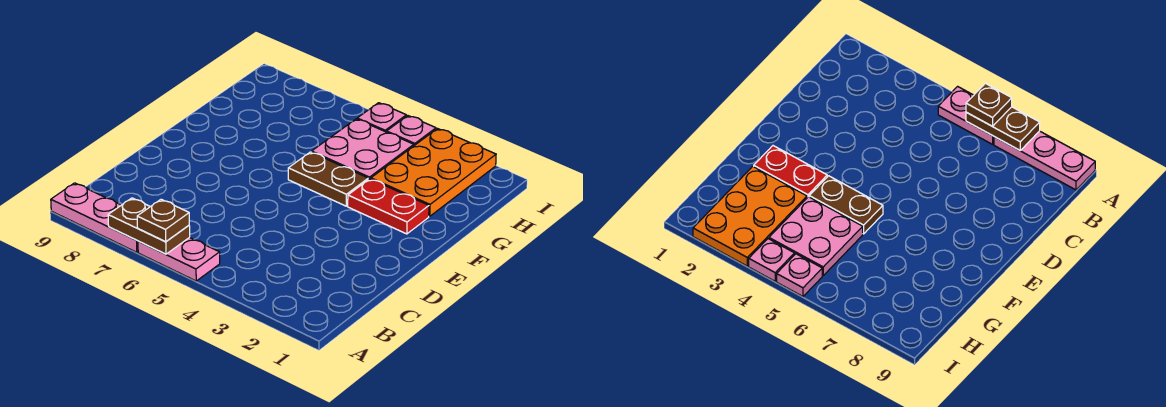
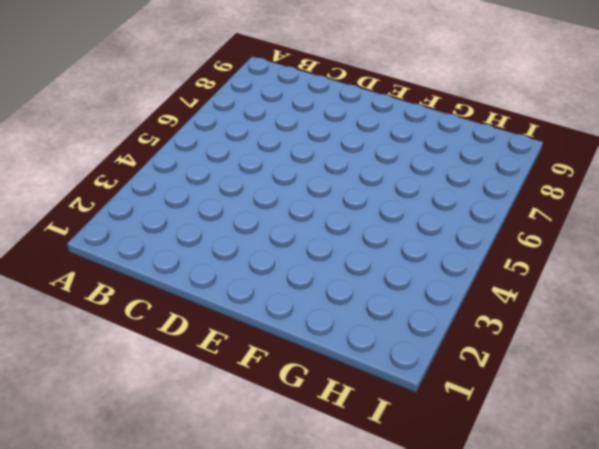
none -> pink plate A5:A6 level 1
none -> pink plate A7:A9 level 1

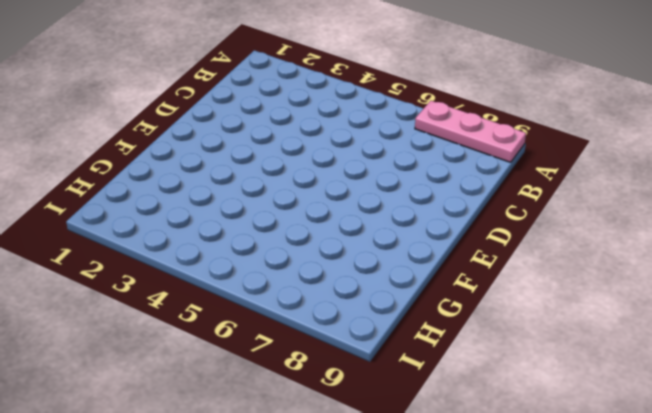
none -> pink plate A5:A6 level 1
none -> red plate F2:F3 level 1

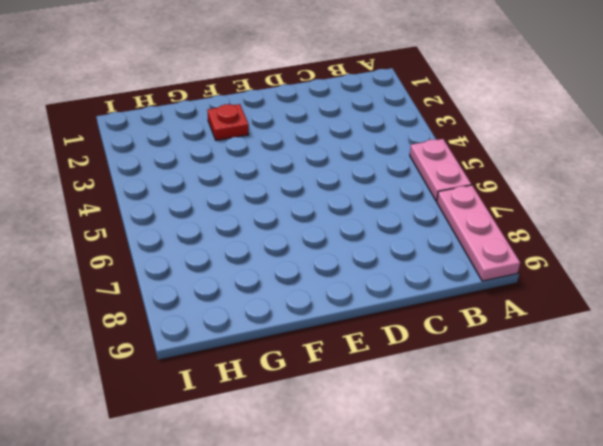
red plate F2 level 1 -> red plate F2:F3 level 1
none -> brown plate F4:F5 level 1
none -> orange plate G2:I3 level 1

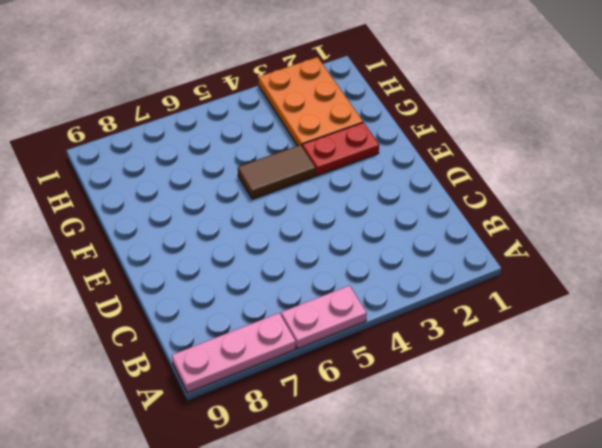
brown tile F4:F5 level 1 -> brown plate F4:F5 level 1
none -> pink plate G4:H5 level 1
none -> pink plate I4 level 1

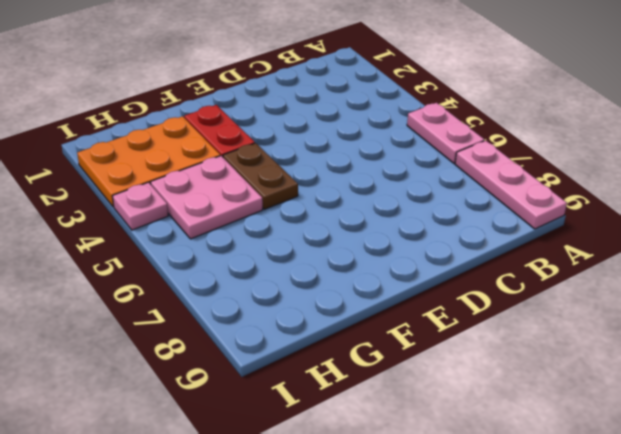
none -> pink plate I5 level 1
none -> brown plate A6:A7 level 2

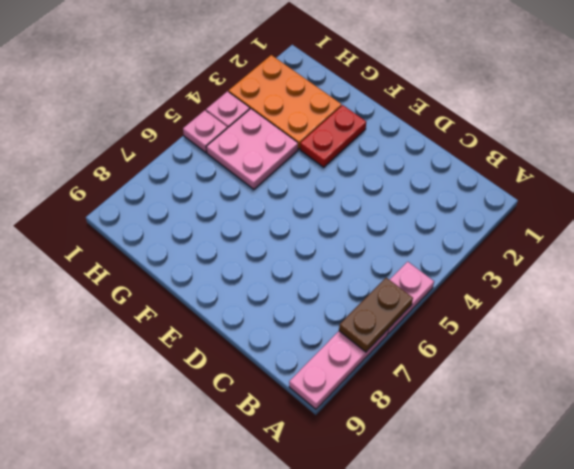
none -> brown plate F4:F5 level 1
none -> brown plate A6 level 3

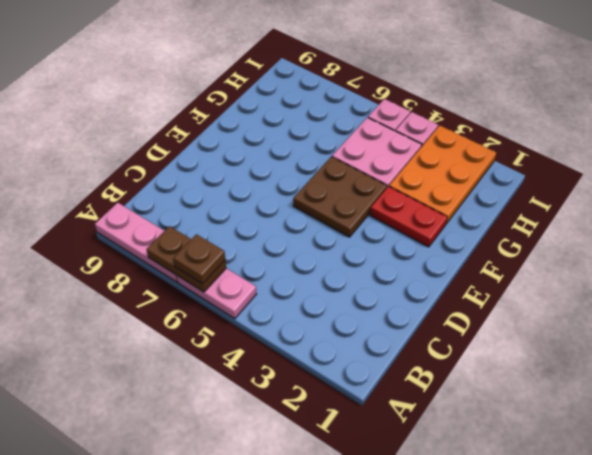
brown plate E4:F5 level 1 -> brown plate F4:F5 level 1

